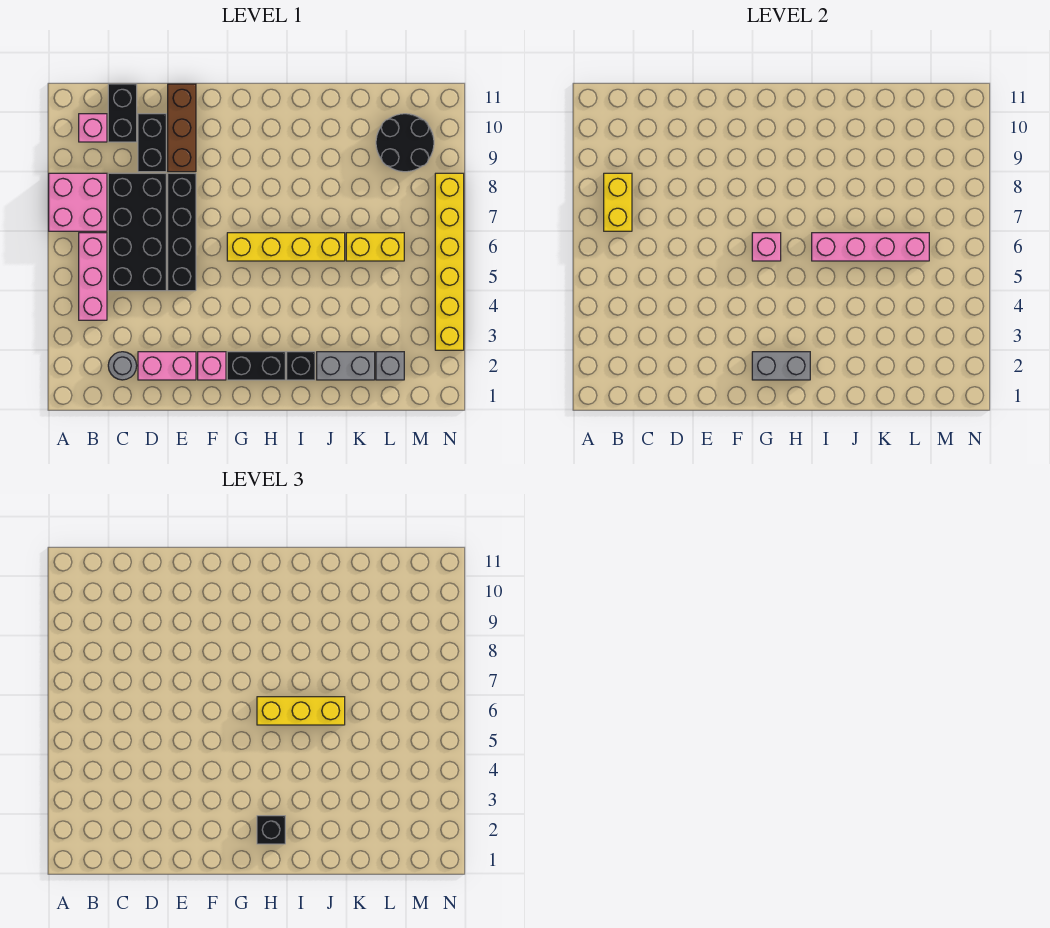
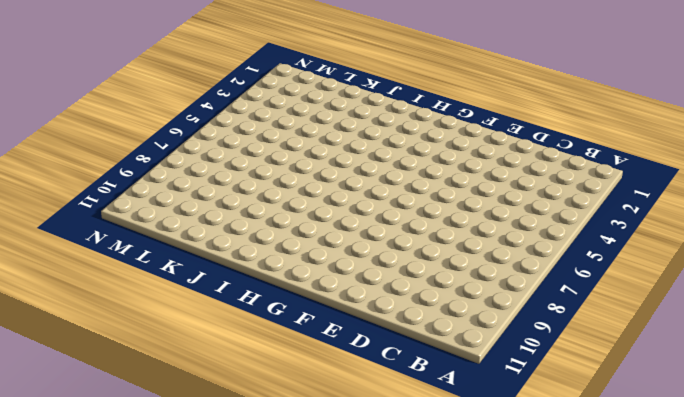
none -> pink brick A7:B8 level 1
none -> pink brick B4:B6 level 1
none -> pink brick B10 level 1

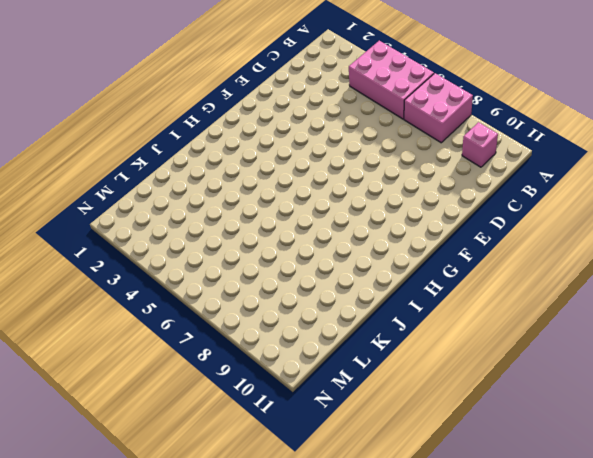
pink brick A4:B6 level 1 -> pink brick B4:B6 level 1
none -> grey round brick C2 level 1
none -> black brick C5:D8 level 1
none -> black brick C10:C11 level 1

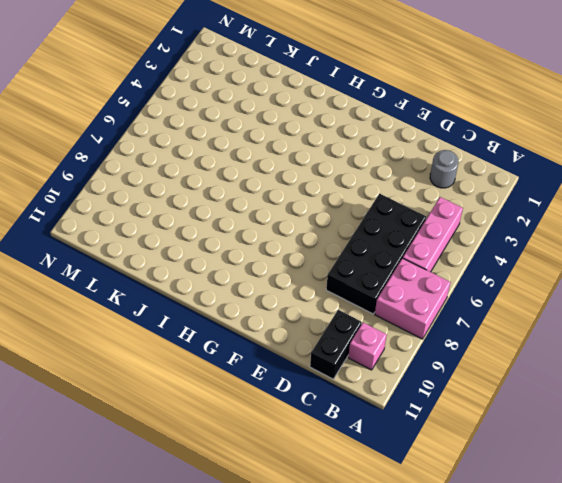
none -> pink brick D2:E2 level 1
none -> black brick D9:D10 level 1
none -> black brick E5:E8 level 1

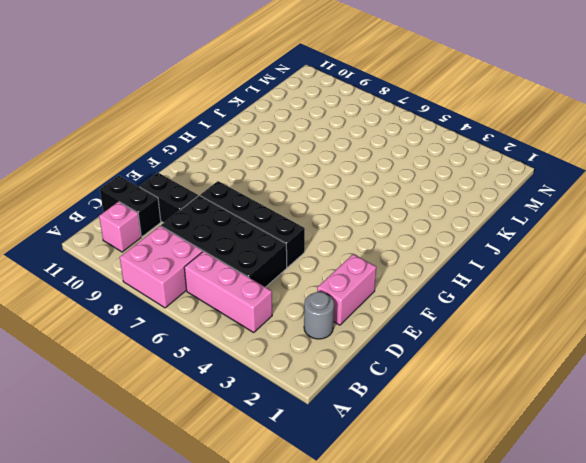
none -> brown brick E9:E11 level 1
none -> pink brick F2 level 1
none -> black brick G2:H2 level 1

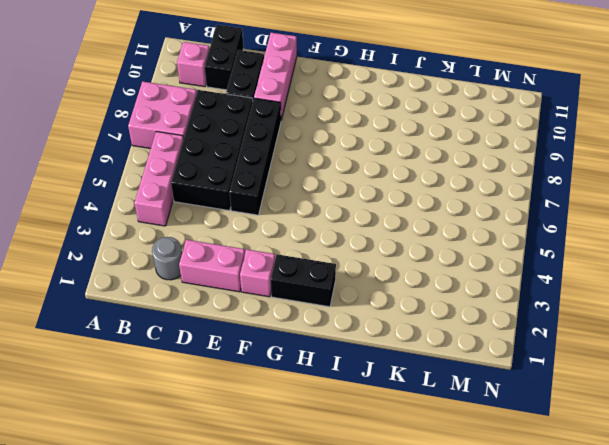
pink brick E9:E11 level 1 -> brown brick E9:E11 level 1
none -> yellow brick G6:J6 level 1
none -> black brick I2 level 1
none -> grey brick J2:K2 level 1

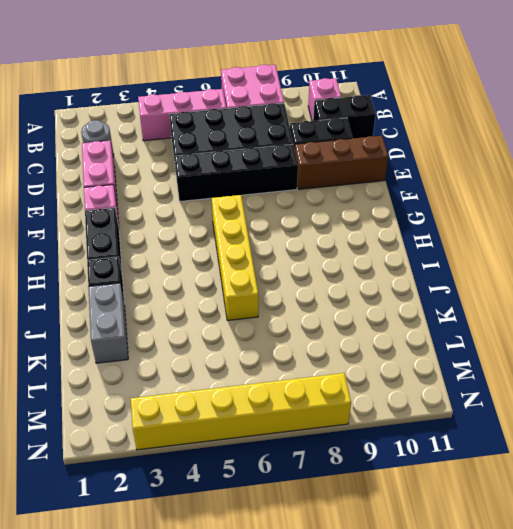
none -> yellow brick K6:L6 level 1
none -> grey brick L2 level 1
none -> black round brick L9:M10 level 1

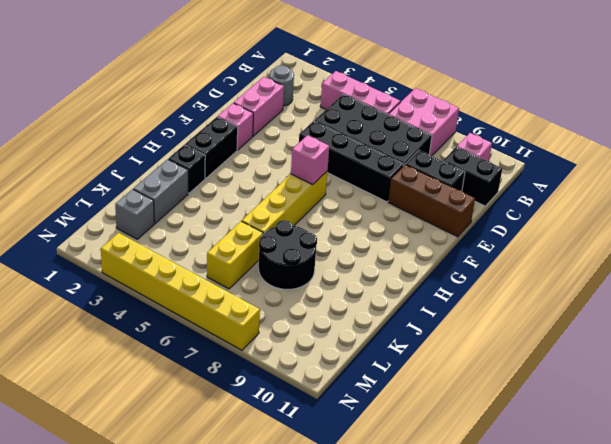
black round brick J7:K8 level 1 -> black round brick L9:M10 level 1
none -> yellow brick B7:B8 level 2
none -> grey brick G2:H2 level 2
none -> pink brick I6:L6 level 2

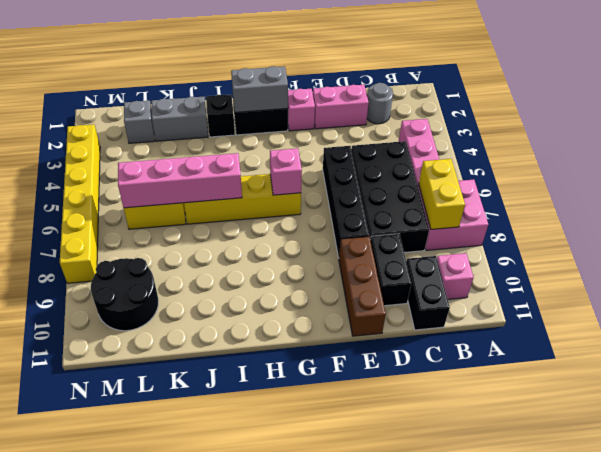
none -> black brick H2 level 3
none -> yellow brick H6:J6 level 3

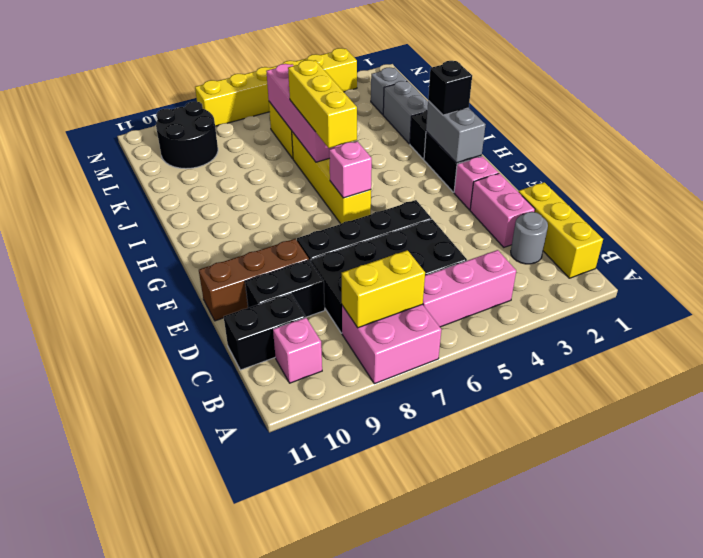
yellow brick B1:D1 level 1 -> none

